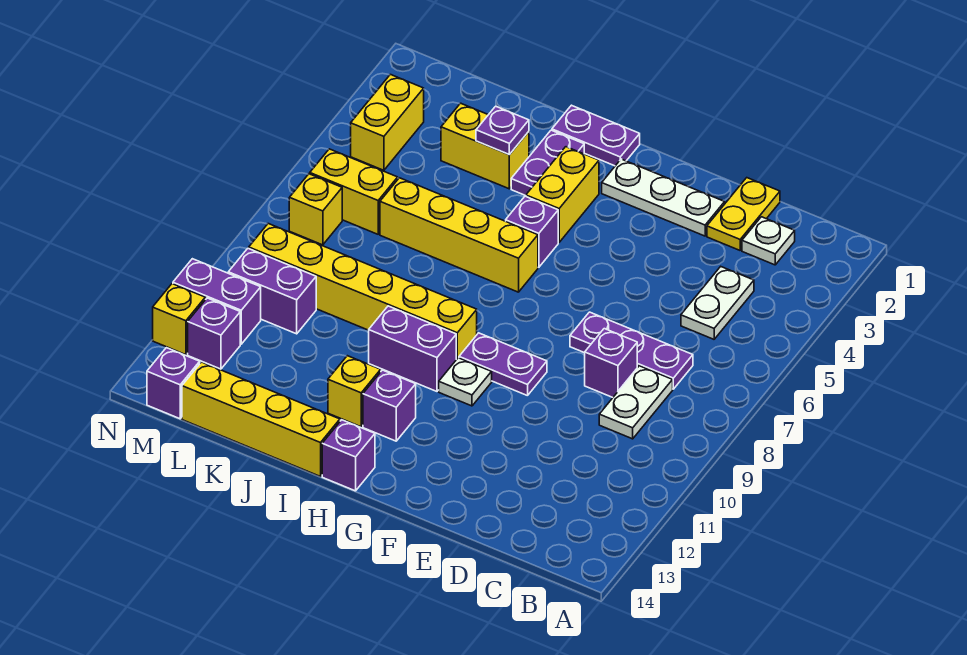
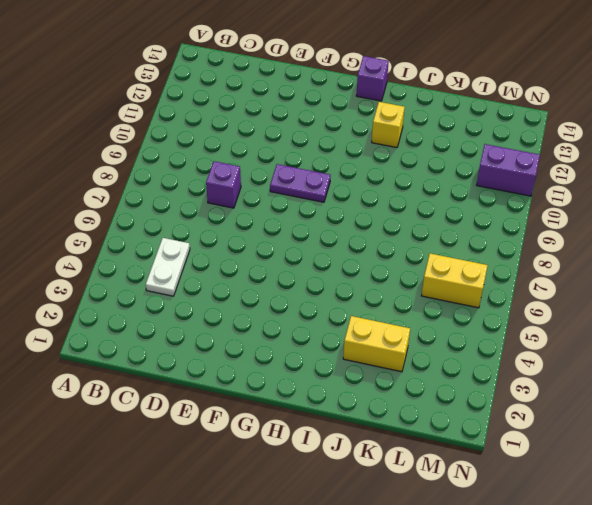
none -> white plate C2 level 1
none -> purple plate C7:E7 level 1
none -> white plate C8:C9 level 1
none -> yellow plate D1:D2 level 1

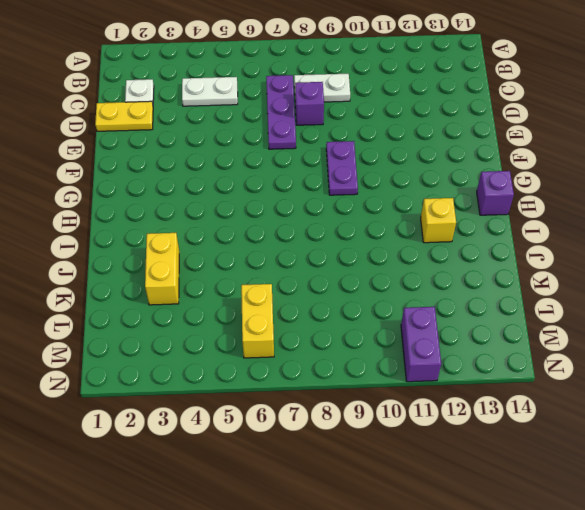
none -> white plate E2:G2 level 1
none -> white plate G10 level 1
none -> purple plate H1:I1 level 1
none -> yellow brick H3:H4 level 1

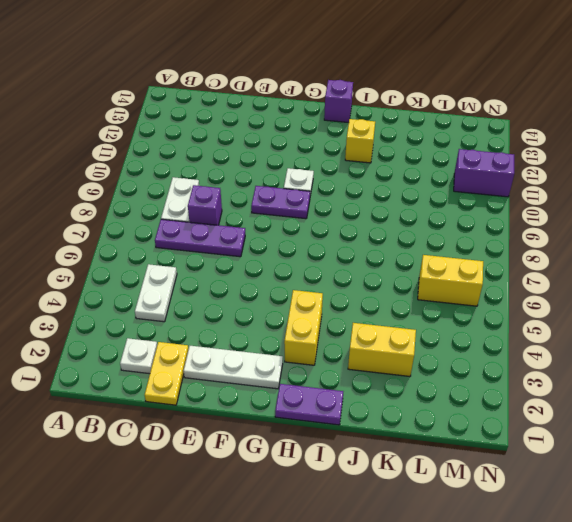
none -> purple brick H5 level 1
none -> yellow brick H6:K6 level 1
none -> yellow brick H9:M9 level 1
none -> purple brick H10:I10 level 1

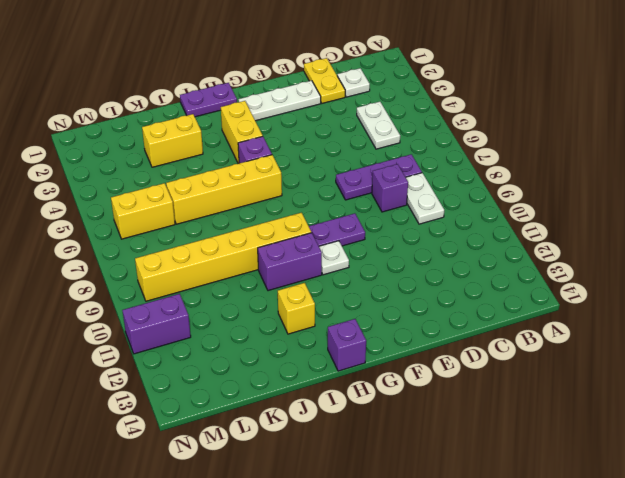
none -> purple brick H12 level 1
none -> purple plate I2:I3 level 1
none -> yellow brick I14:L14 level 1
none -> purple brick L10:M10 level 1

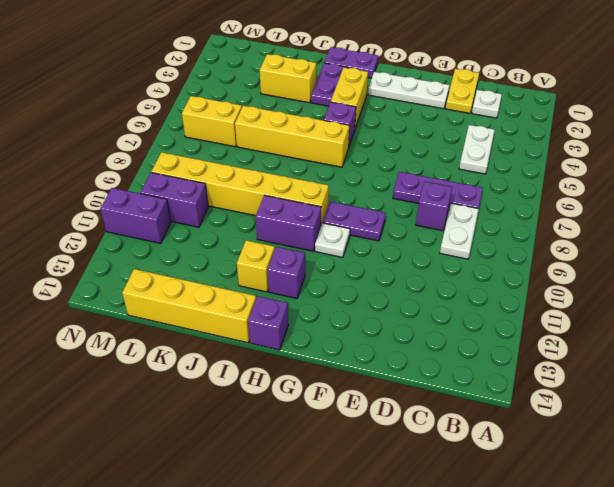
none -> yellow brick M3:M4 level 1
none -> yellow brick M7 level 1
none -> purple brick M12 level 1
none -> purple brick M14 level 1

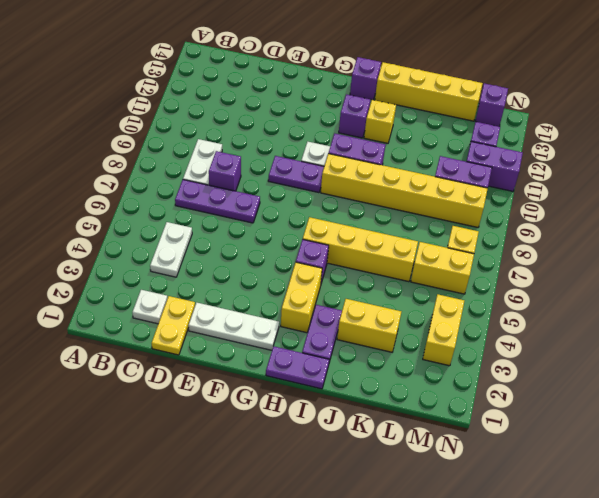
none -> yellow brick N12 level 1
none -> purple plate J3 level 2

